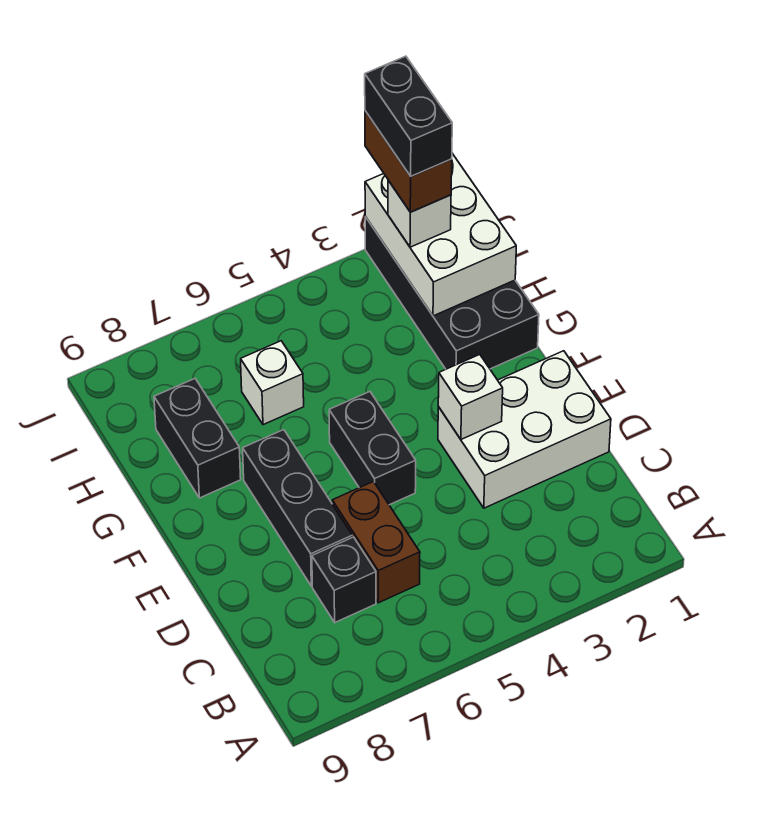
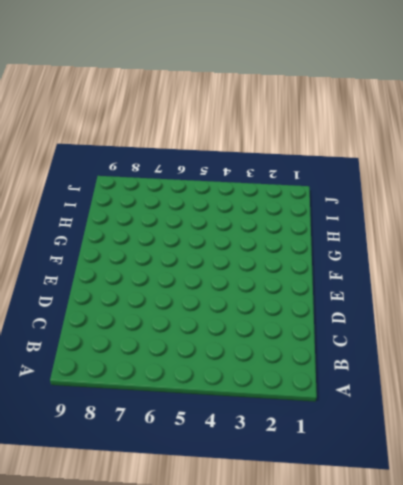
none -> brown brick C6:D6 level 1
none -> black brick C7 level 1
none -> white brick D1:E3 level 1

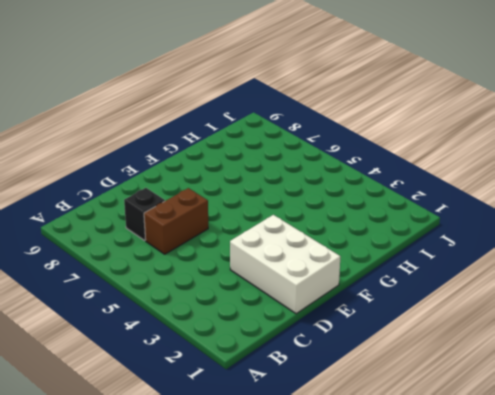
none -> black brick D7:F7 level 1
none -> black brick E5:F5 level 1
none -> black brick G1:J2 level 1

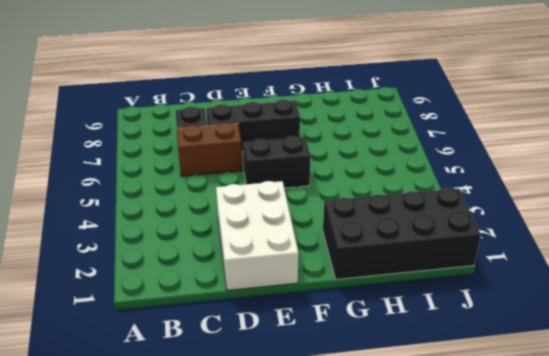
none -> black brick G8:H8 level 1
none -> white brick H6 level 1
none -> white brick E3 level 2

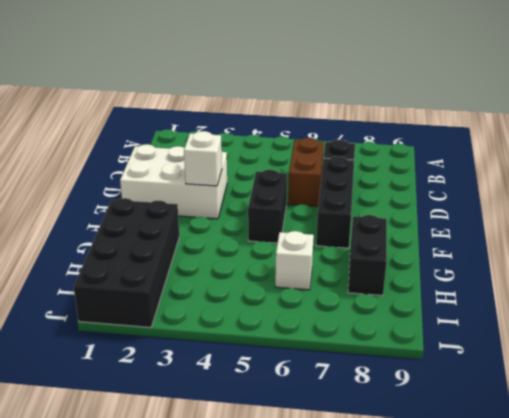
none -> white brick H1:J2 level 2
none -> white brick I2 level 3
none -> brown brick I2:J2 level 4

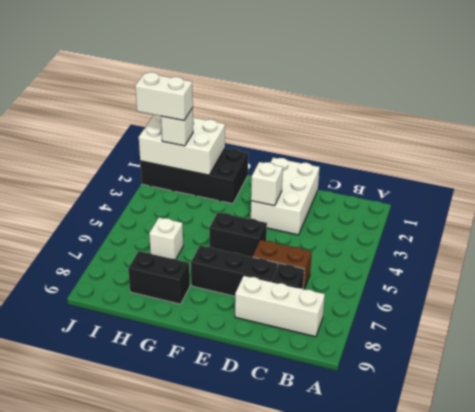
white brick B8:D8 level 1 -> none
white brick I2:J2 level 4 -> brown brick I2:J2 level 4
none -> black brick I2:J2 level 5

